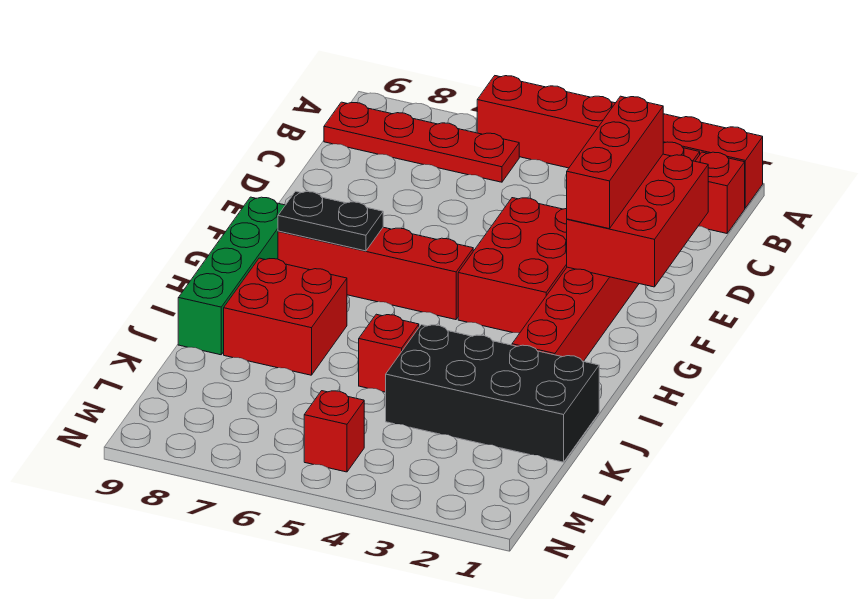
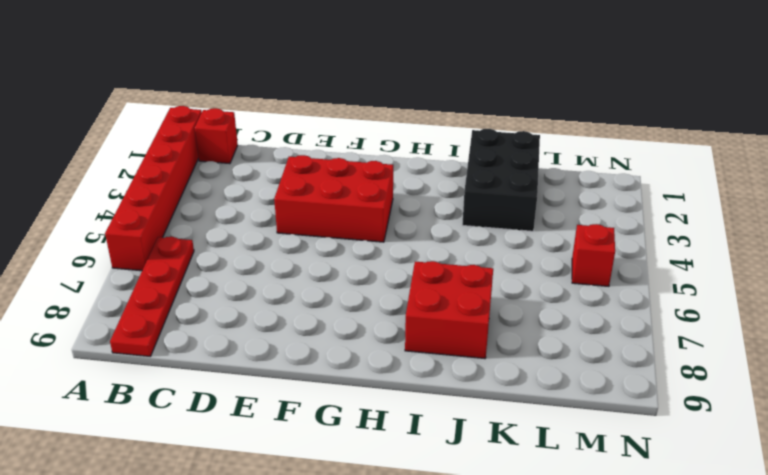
black brick J1:K3 level 1 -> black brick J1:K4 level 1
none -> red brick B2:I2 level 1
none -> red brick G5:G8 level 1
none -> green brick G9:J9 level 1

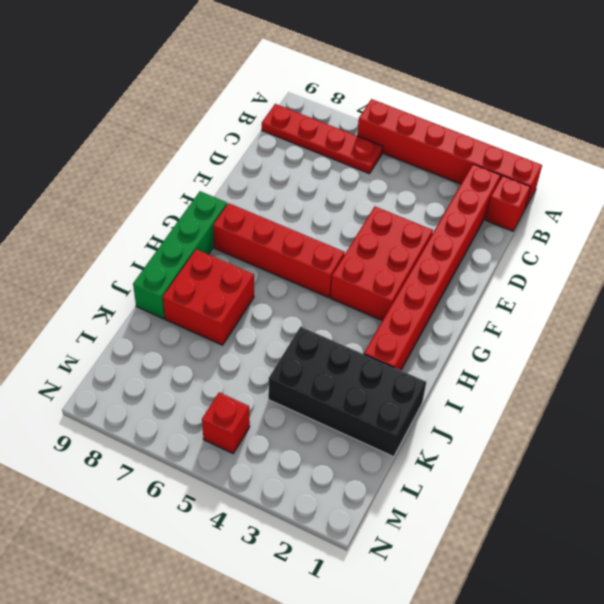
none -> red brick J5 level 1
none -> red brick D1:F2 level 2
none -> black plate G7:G8 level 2

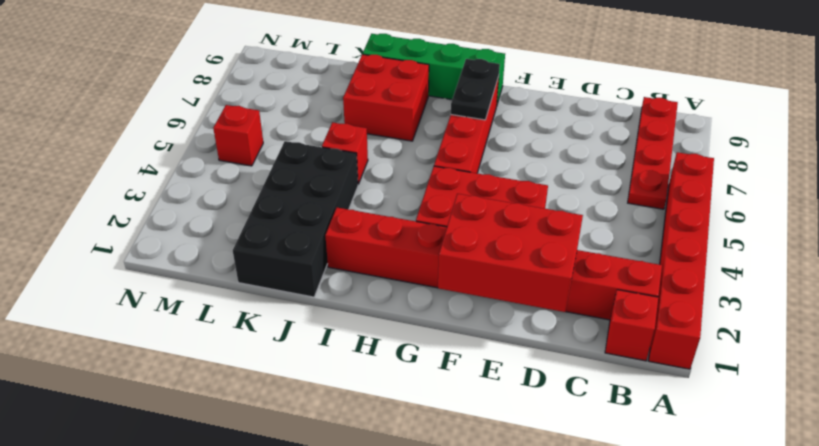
none -> red brick D2:F2 level 3

